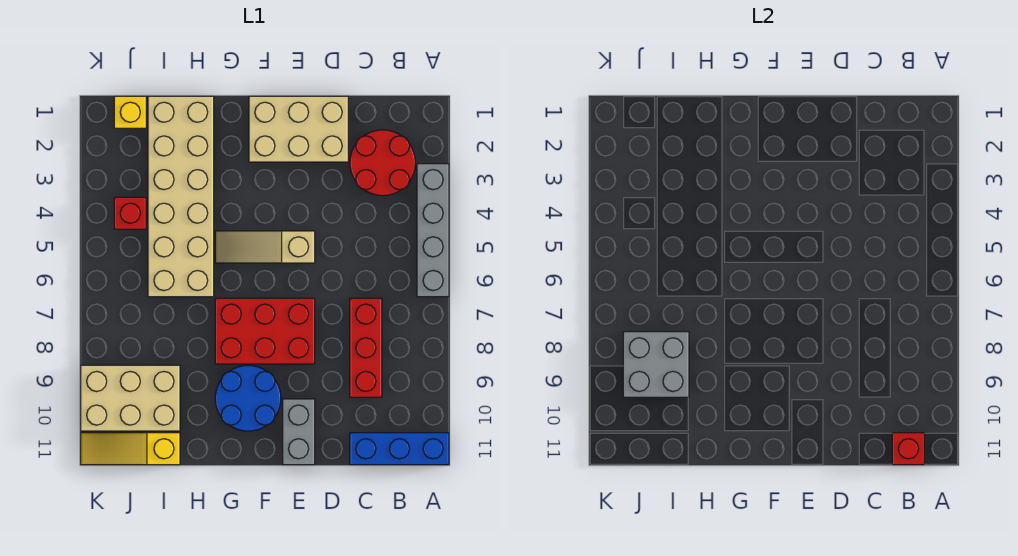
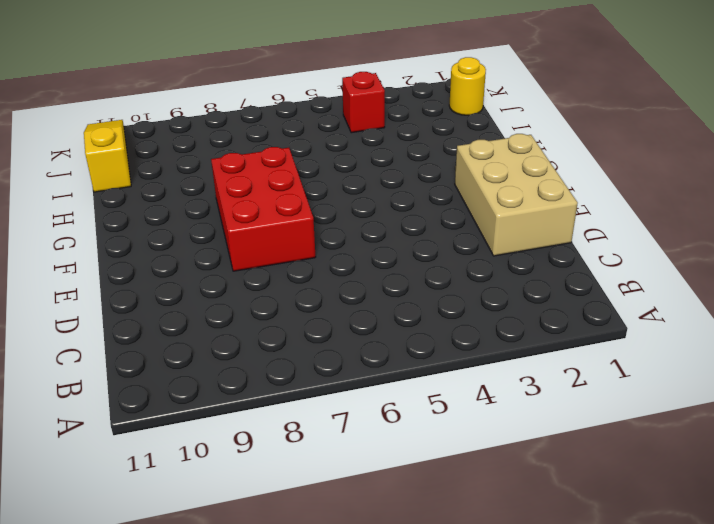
yellow round brick J1 level 1 -> yellow brick J1 level 1
none -> grey brick A3:A6 level 1
none -> blue brick A11:C11 level 1
none -> red round brick B2:C3 level 1

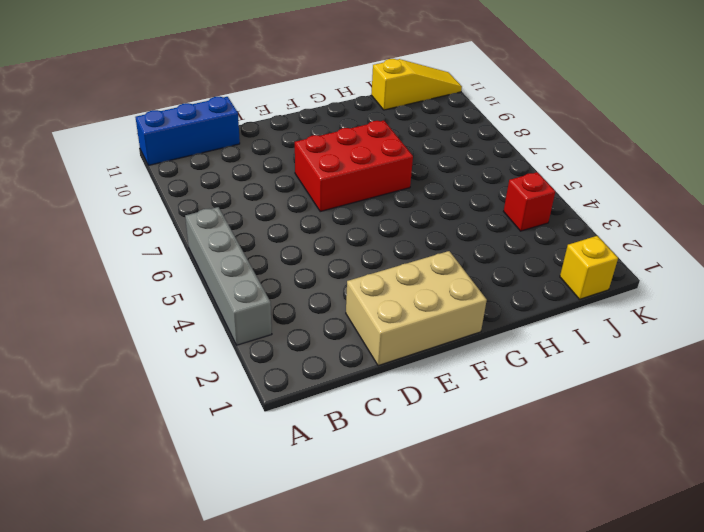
none -> red round brick B2:C3 level 1
none -> red brick C7:C9 level 1
none -> tan slope E5:G5 level 1 top E

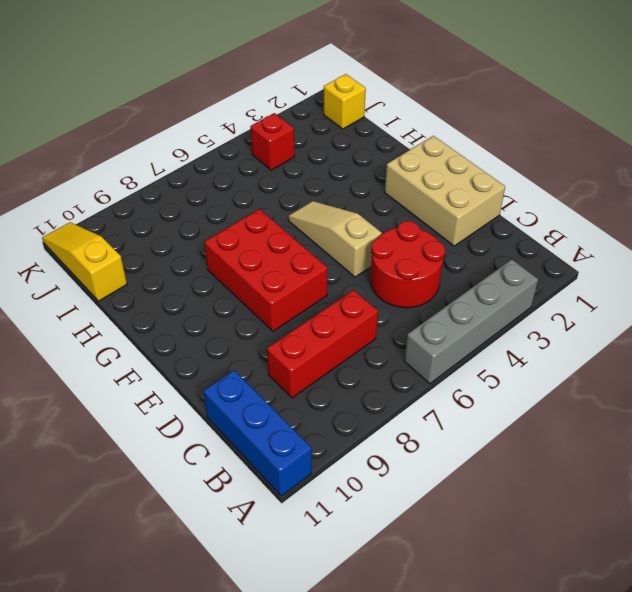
red round brick C4:D5 level 1 -> red round brick B2:C3 level 1
none -> grey brick E10:E11 level 1
none -> blue round brick F9:G10 level 1
none -> tan brick H1:I6 level 1

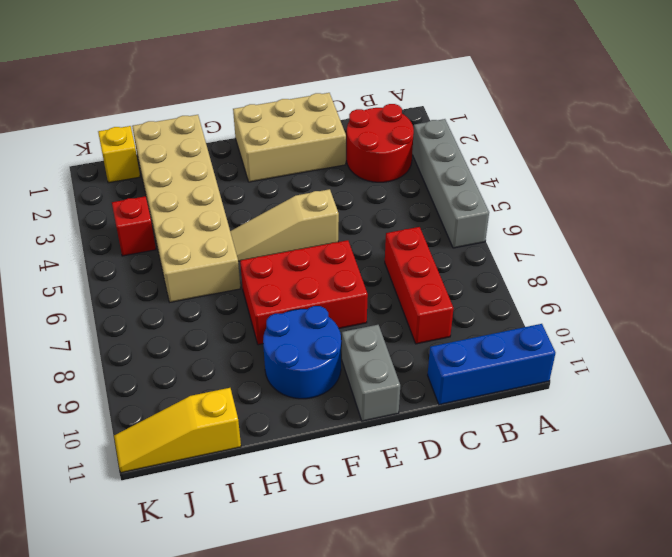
none -> tan brick I9:K10 level 1
none -> red brick B11 level 2
none -> grey brick I8:J9 level 2

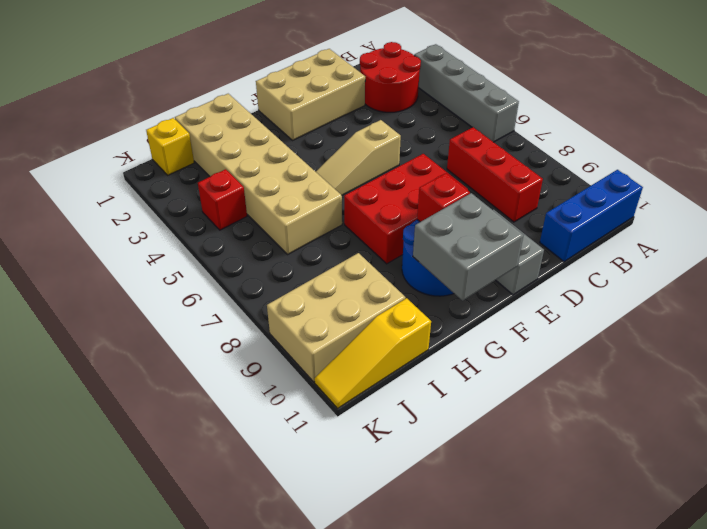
red brick F9 level 2 -> red brick B11 level 2
grey brick F10:G11 level 2 -> grey brick I8:J9 level 2

